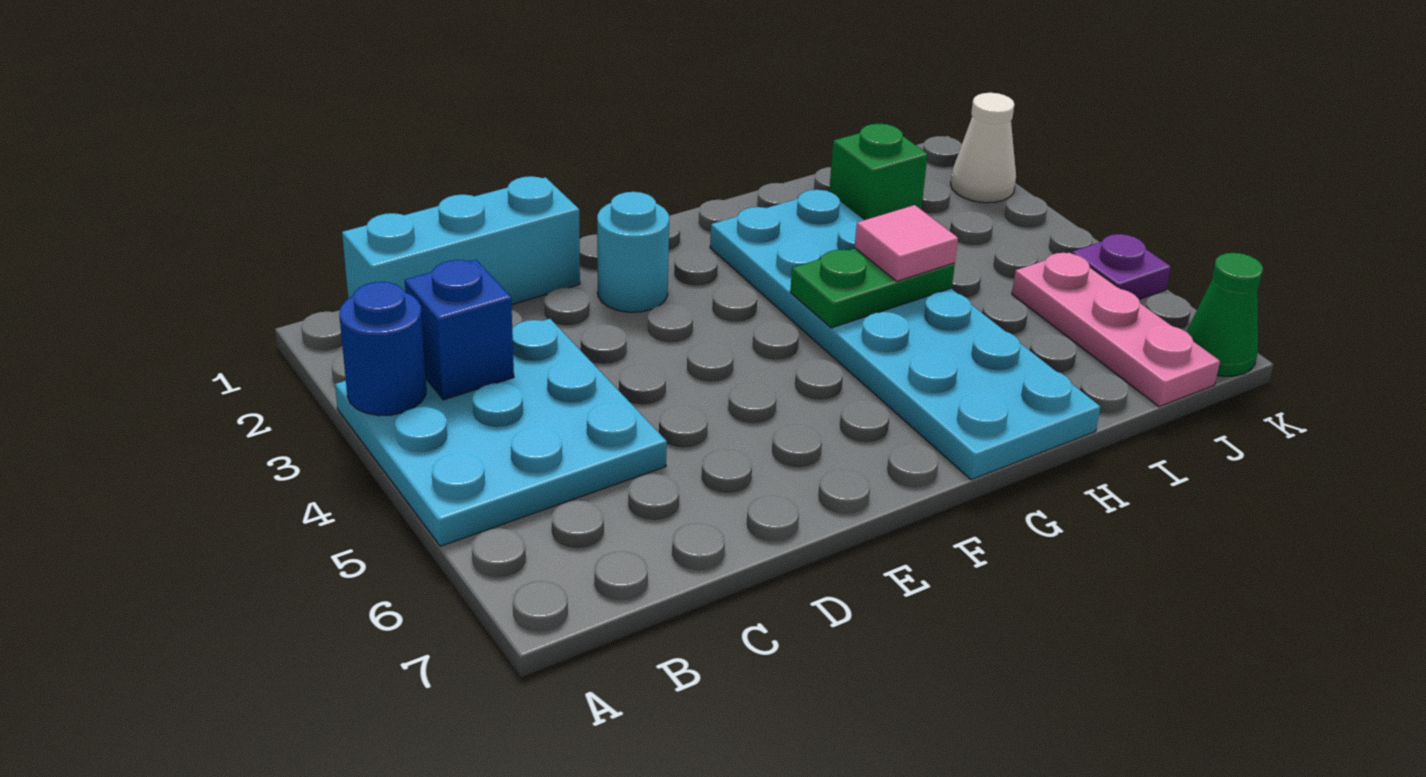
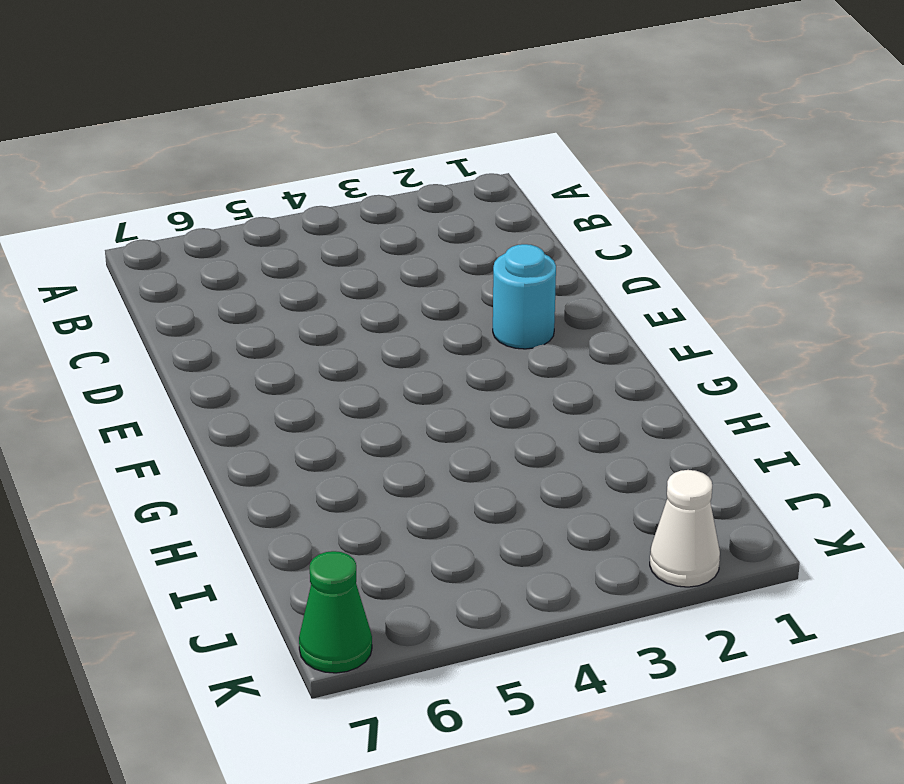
none -> cyan plate A3:C5 level 1
none -> cyan brick B1:D1 level 1
none -> cyan plate G2:H7 level 1

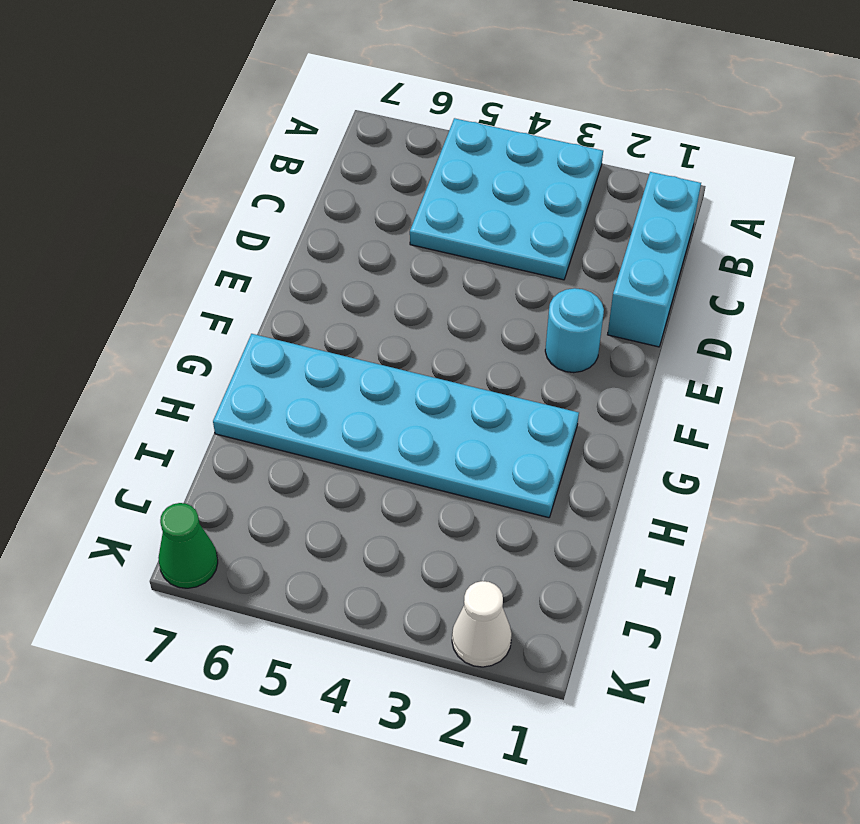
none -> green brick I2 level 1
none -> pink plate J5:J7 level 1
none -> purple plate K5 level 1

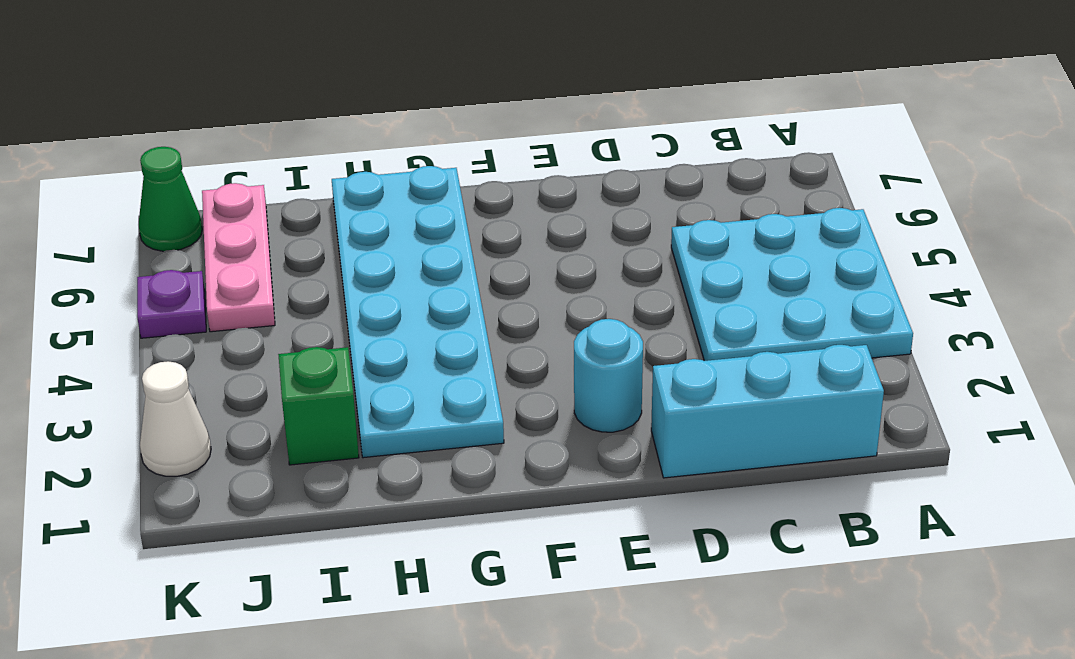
none -> blue round brick A3 level 2
none -> blue brick B3 level 2
none -> green plate G4:H4 level 2

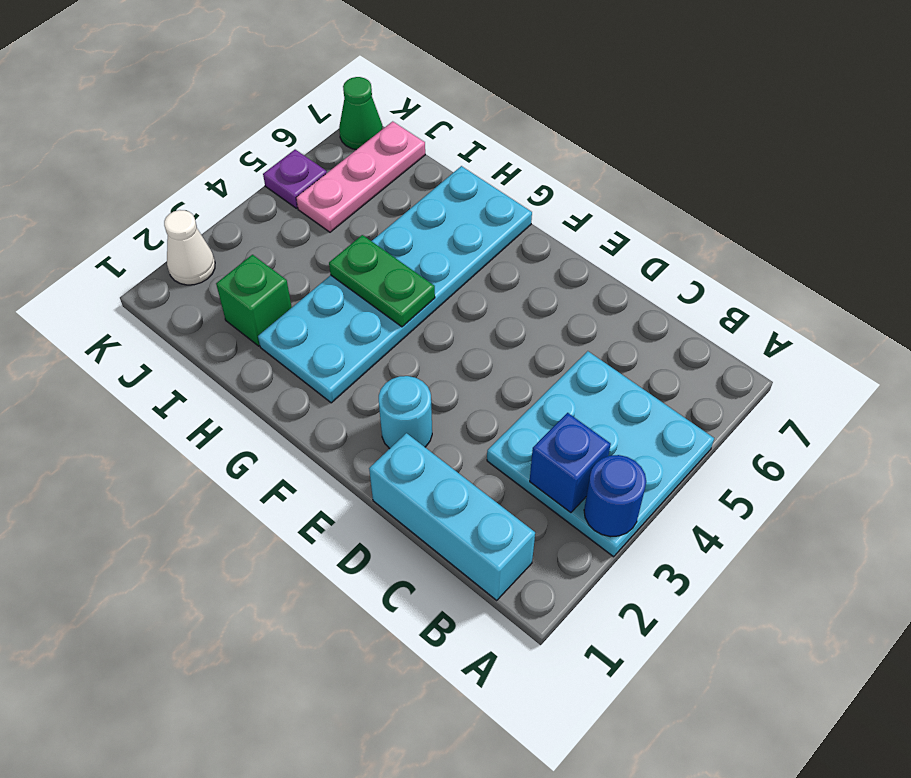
none -> pink tile H4 level 3

